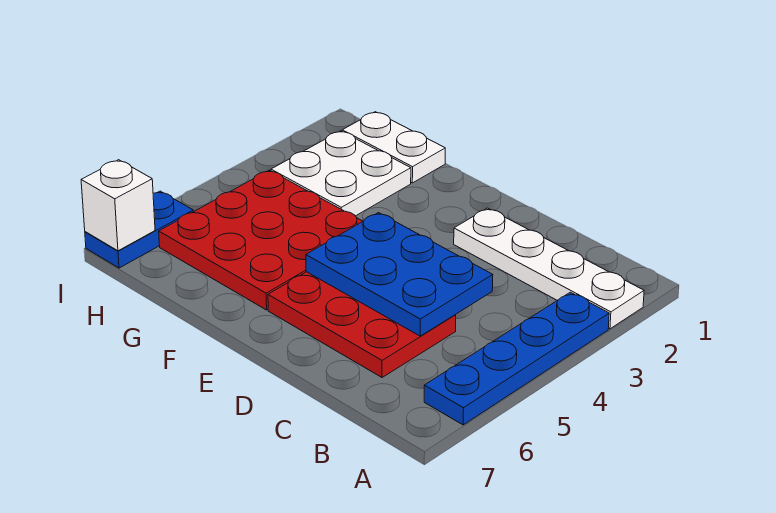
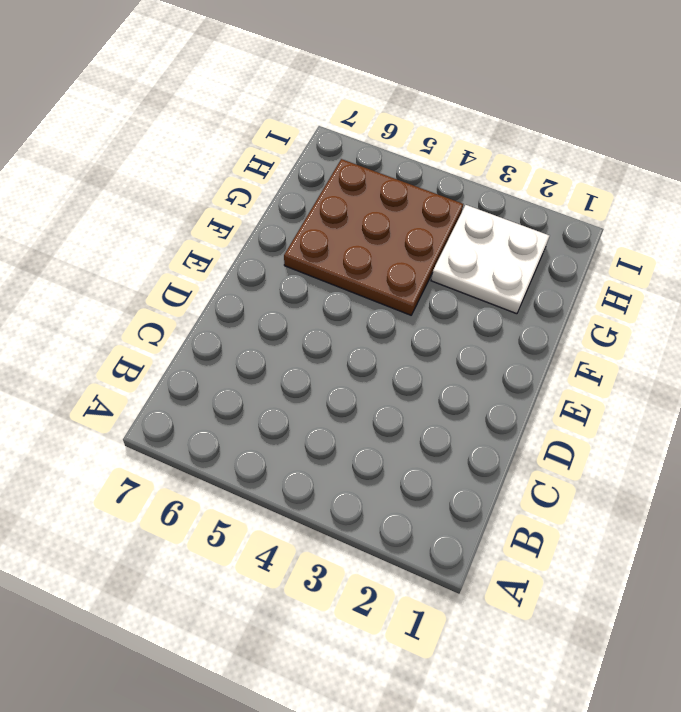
brown plate F4:H6 level 1 -> red plate F4:H6 level 1
none -> white plate A2:D2 level 1
none -> blue plate A3:A6 level 1

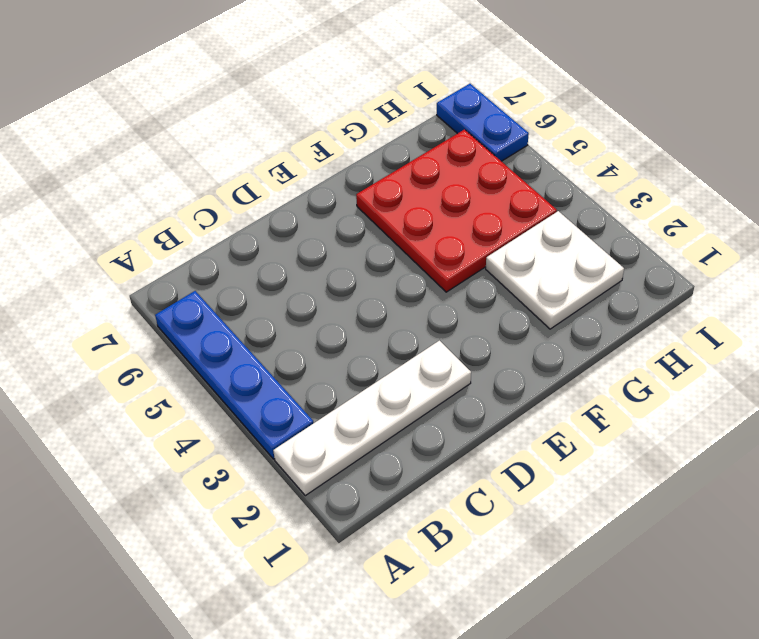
none -> red plate C5:E6 level 1
none -> white plate G1:H1 level 1

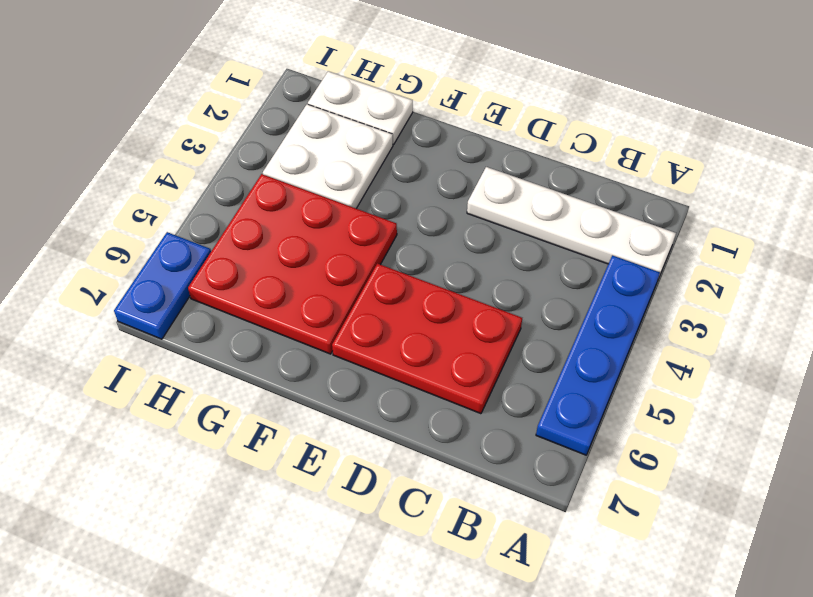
none -> blue plate C4:E5 level 2
none -> white brick I7 level 2

